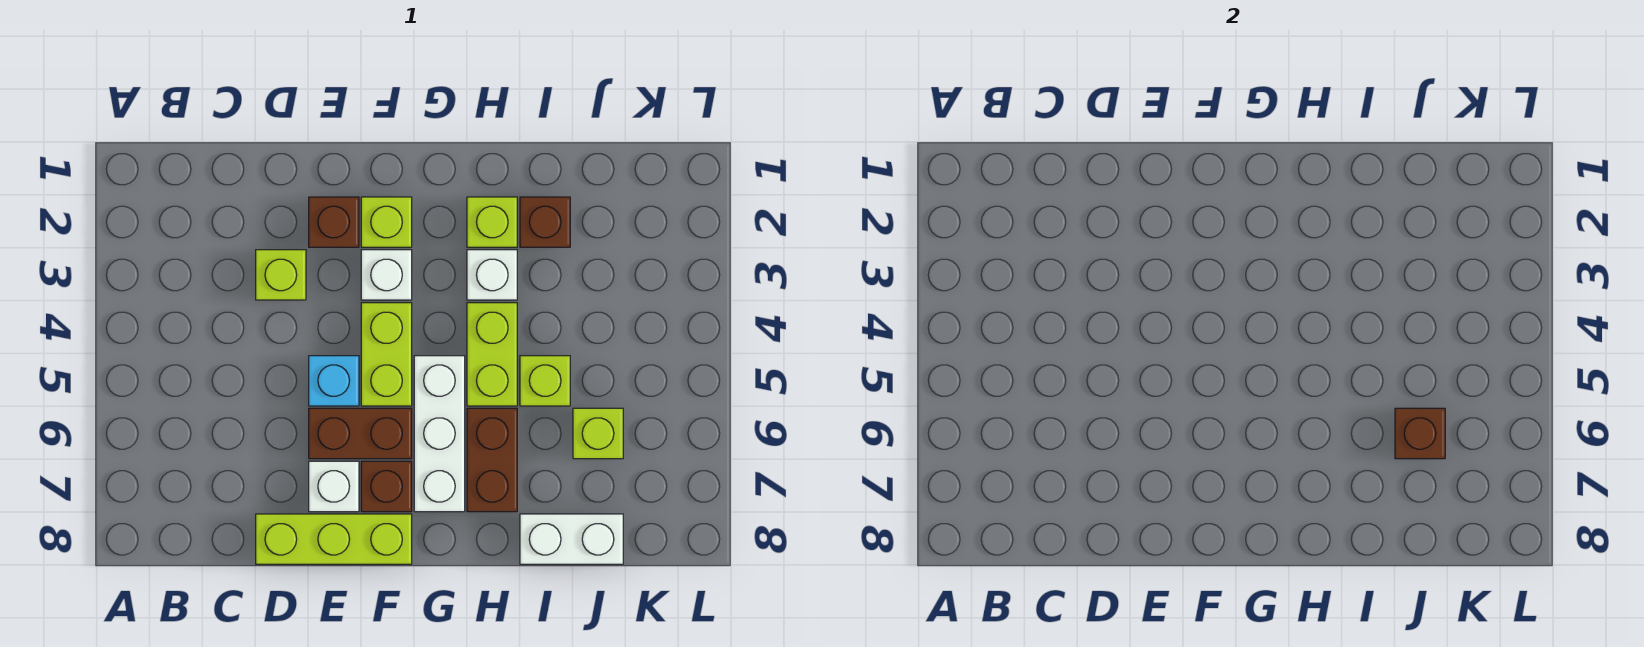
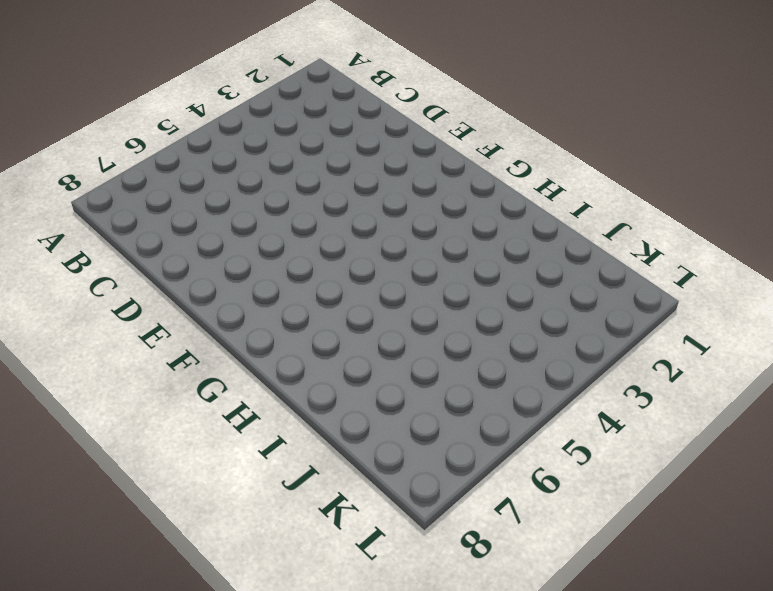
none -> lime brick D3 level 1
none -> lime brick D8:F8 level 1
none -> brown brick E2 level 1

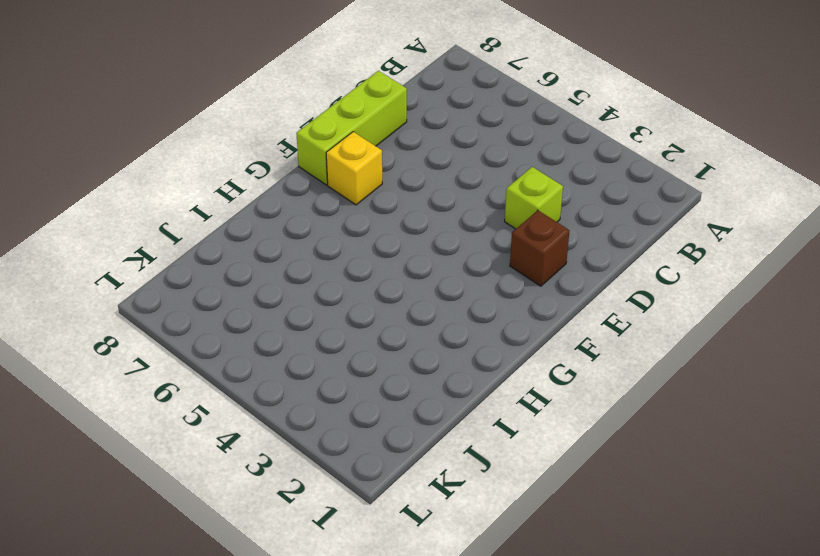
yellow brick F7 level 1 -> brown brick F7 level 1
none -> cyan brick E5 level 1
none -> brown brick E6:F6 level 1
none -> white brick E7 level 1

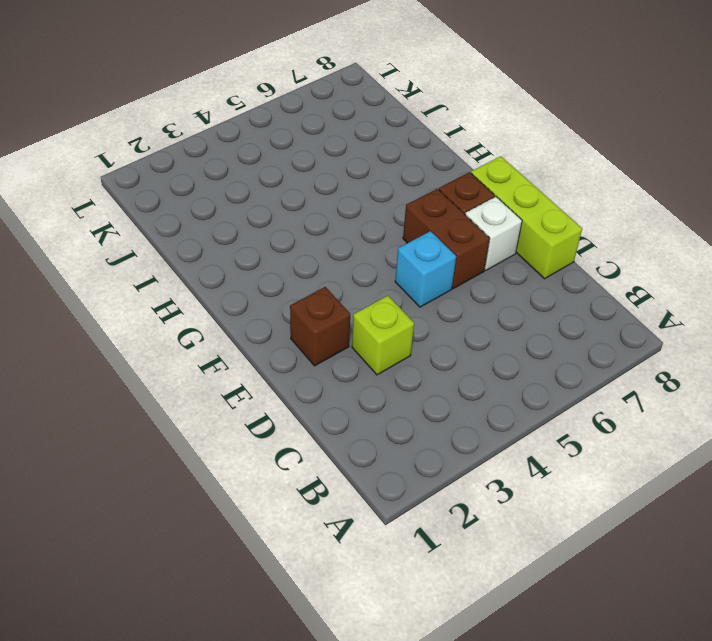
none -> lime brick F2 level 1
none -> white brick F3 level 1
none -> lime brick F4:F5 level 1

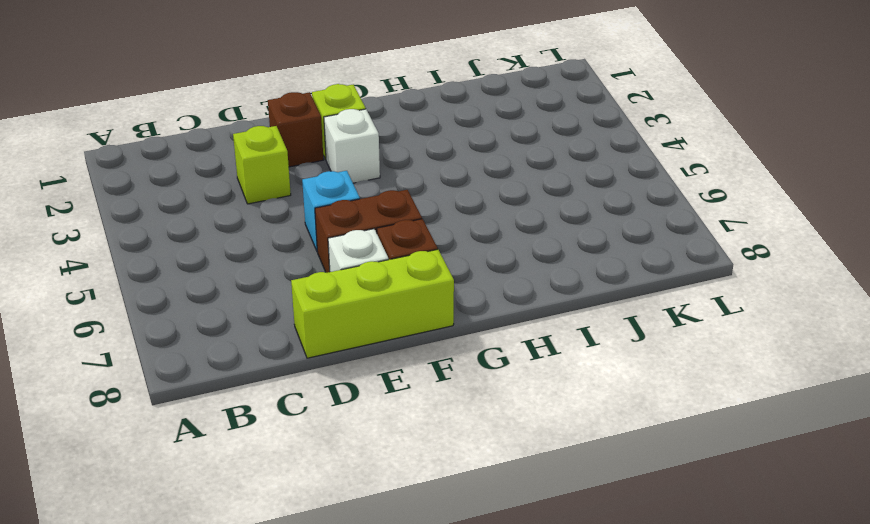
none -> lime brick F4:F5 level 1
none -> white brick G5:G7 level 1
none -> lime brick H2 level 1

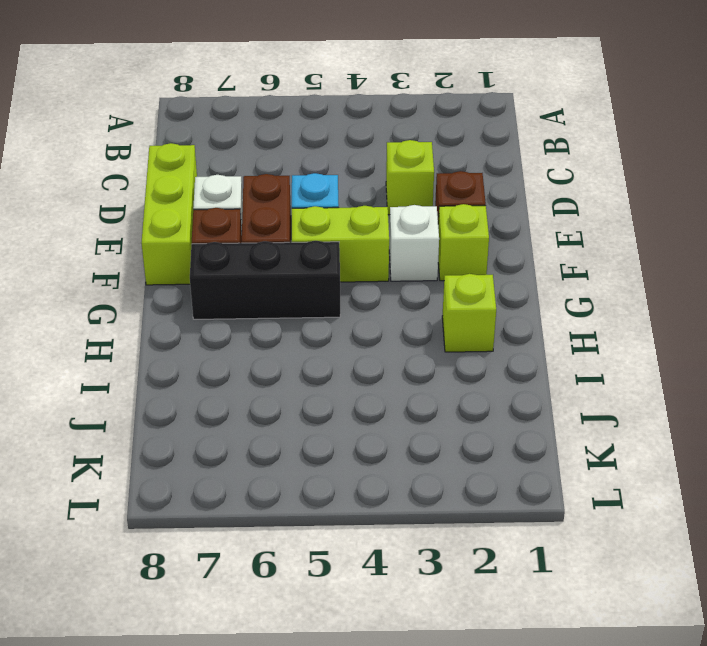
black brick G5:G7 level 1 -> white brick G5:G7 level 1
none -> white brick H3 level 1
none -> lime brick H4:H5 level 1
none -> brown brick H6:H7 level 1

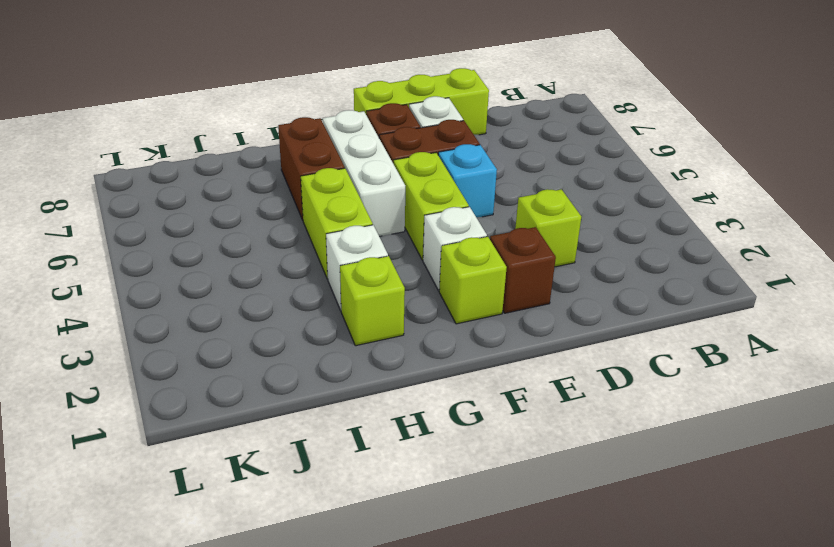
none -> brown brick I2 level 1
none -> lime brick I5 level 1
none -> white brick I8:J8 level 1

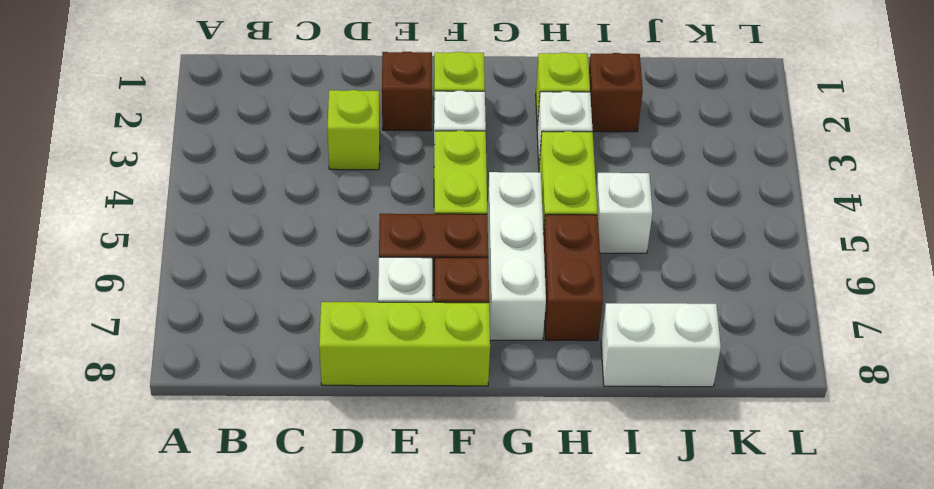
white brick I5 level 1 -> lime brick I5 level 1
none -> cyan brick E5 level 1
none -> lime brick J6 level 1
none -> brown brick J6 level 2

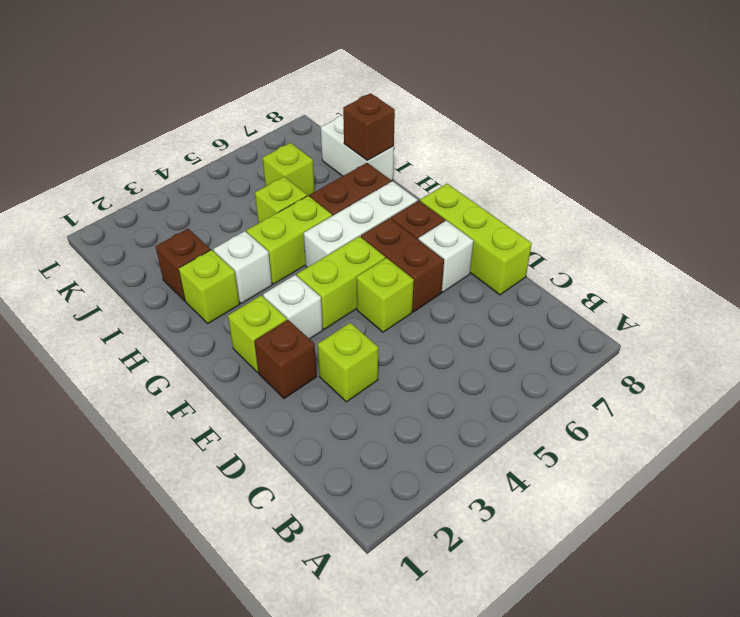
lime brick E5 level 1 -> cyan brick E5 level 1
brown brick I8 level 2 -> brown brick J6 level 2

